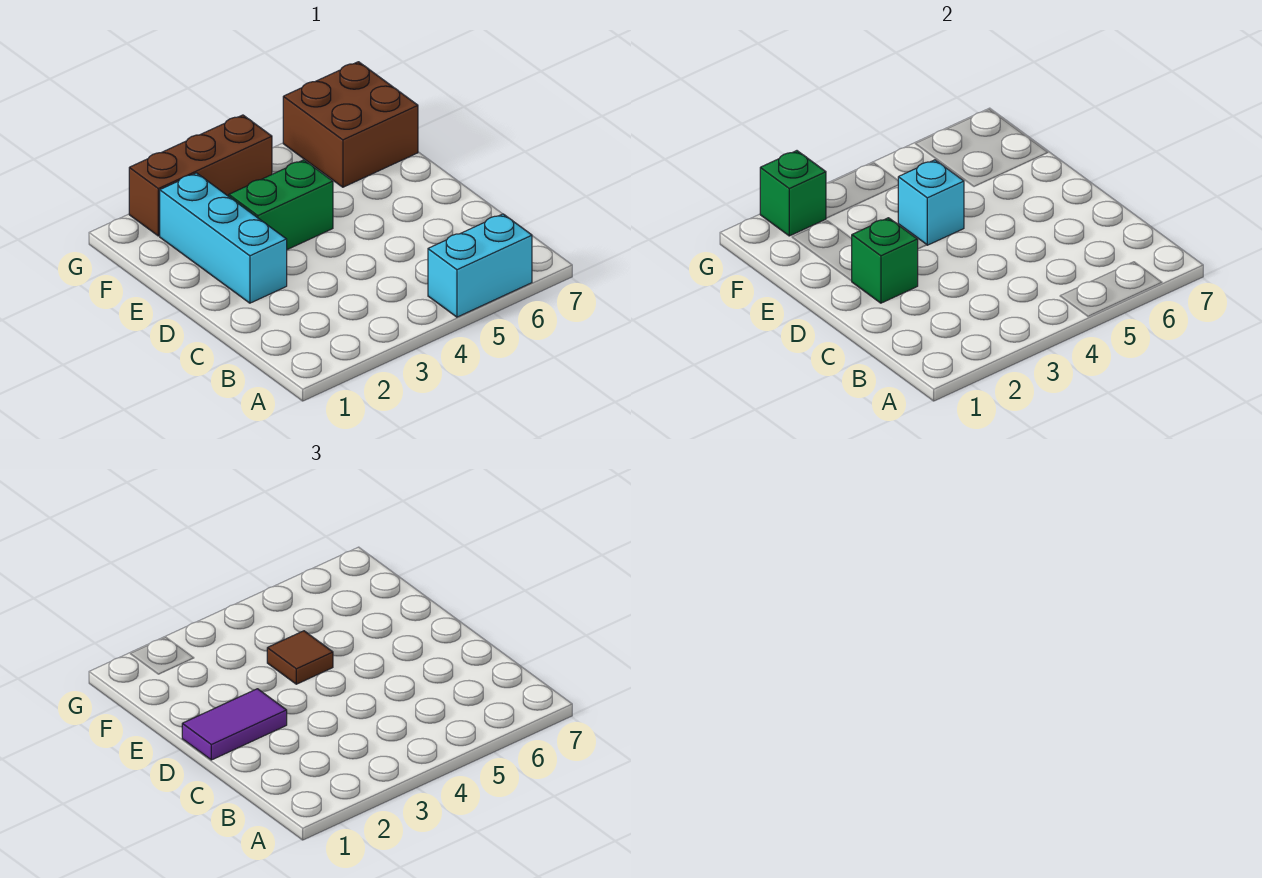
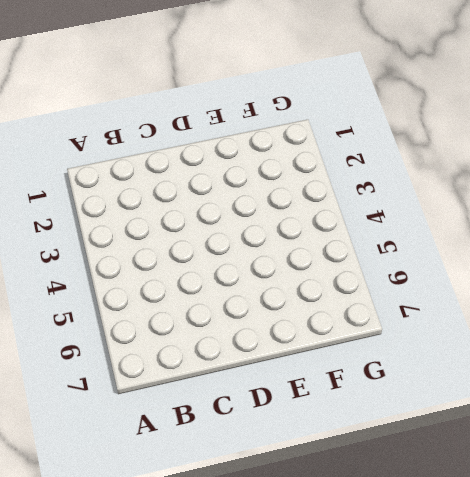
none -> cyan brick A5:A6 level 1
none -> cyan brick D2:F2 level 1

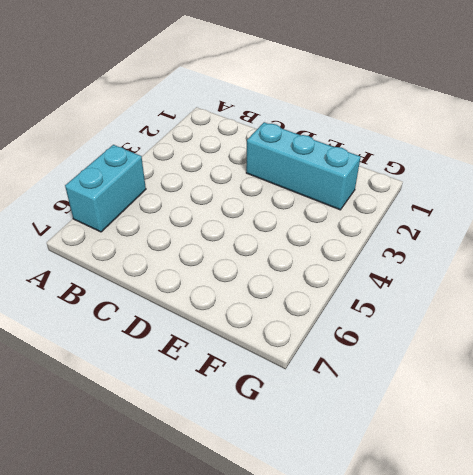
none -> green brick E3:E4 level 1
none -> brown brick F6:G7 level 1

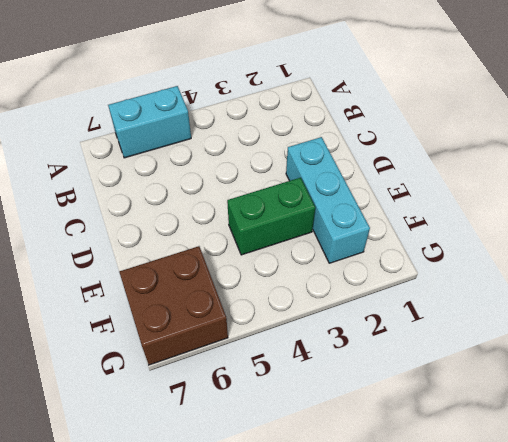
none -> brown brick G2:G4 level 1
none -> green brick D2 level 2

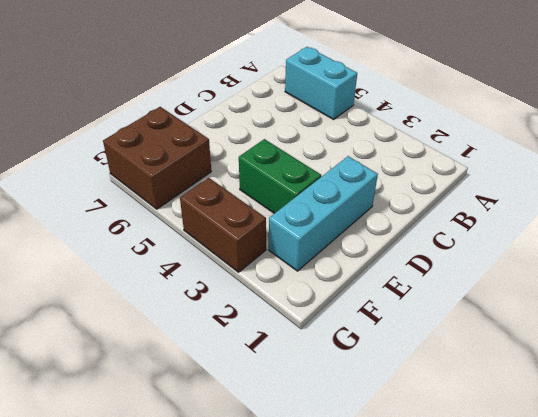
brown brick G3:G4 level 1 -> brown brick G2:G4 level 1
none -> green brick D2 level 2
none -> cyan brick E4 level 2

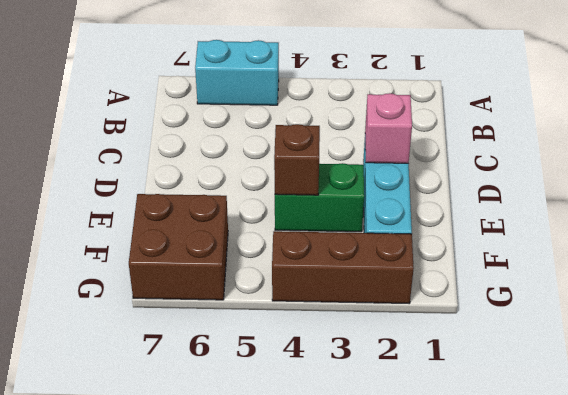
pink brick D2 level 2 -> green brick D2 level 2
brown brick E4 level 2 -> cyan brick E4 level 2
none -> green brick G2 level 2
none -> purple tile D1:D2 level 3

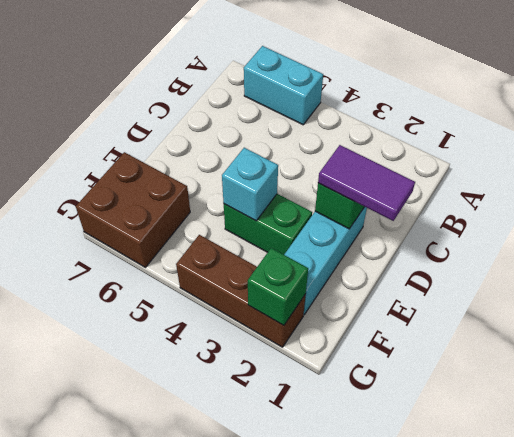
none -> brown tile E4 level 3

